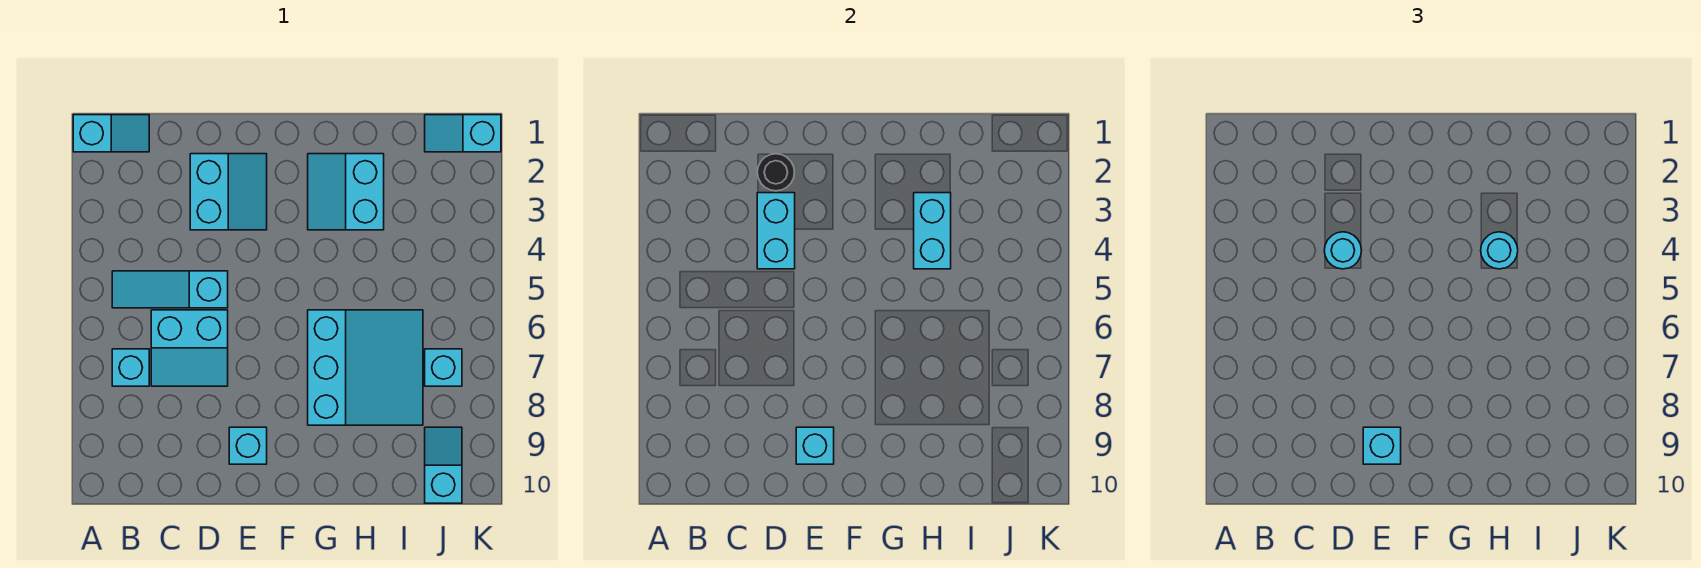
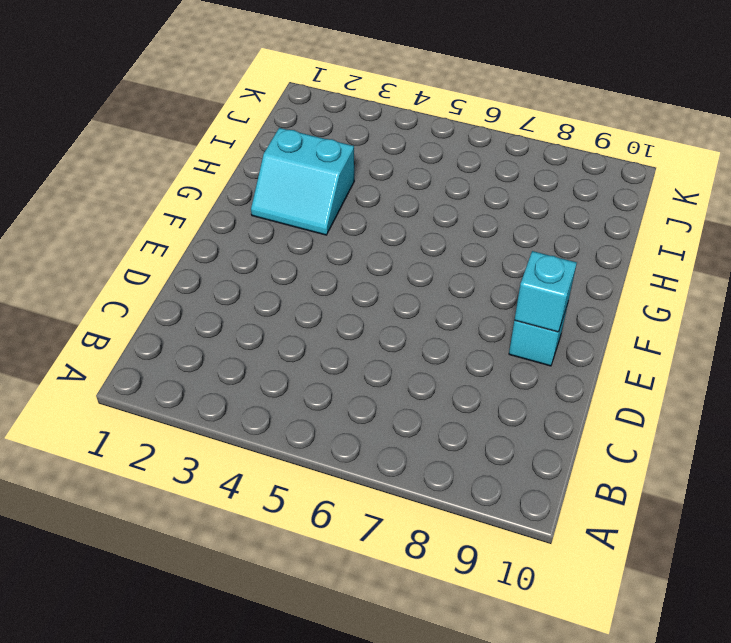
none -> cyan slope A1:B1 level 1 top A
none -> cyan slope B5:D5 level 1 top D
none -> cyan brick B7 level 1

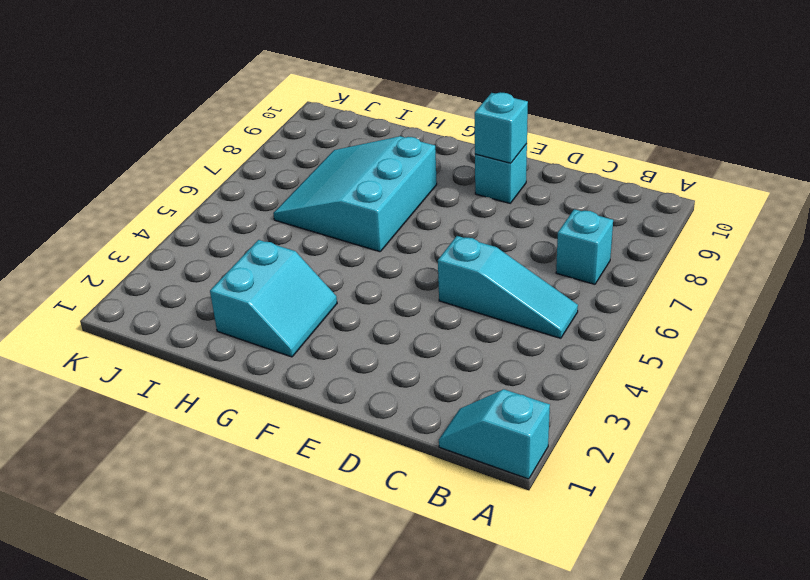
none -> cyan slope C6:D7 level 1 top 6
none -> cyan slope D2:E3 level 1 top D
none -> cyan slope J1:K1 level 1 top K

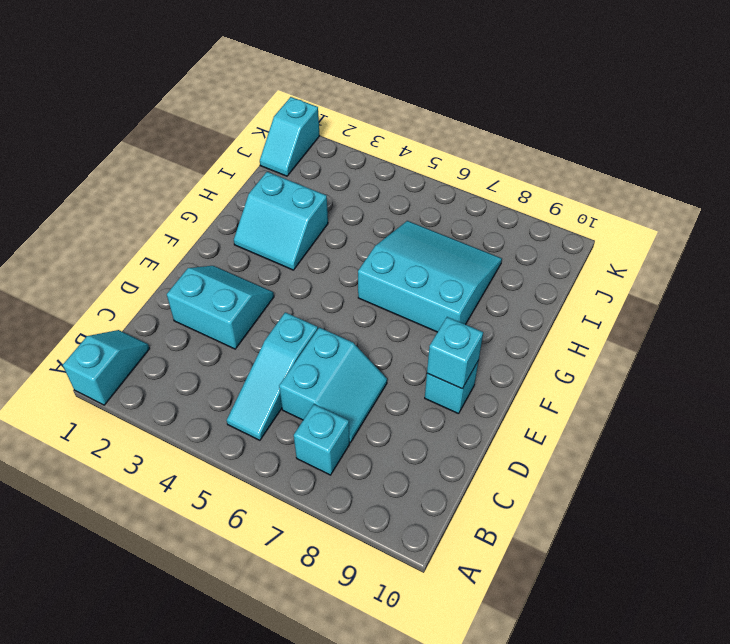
none -> cyan brick J7 level 1
none -> cyan slope J9:J10 level 1 top 10
none -> black round brick D2 level 2

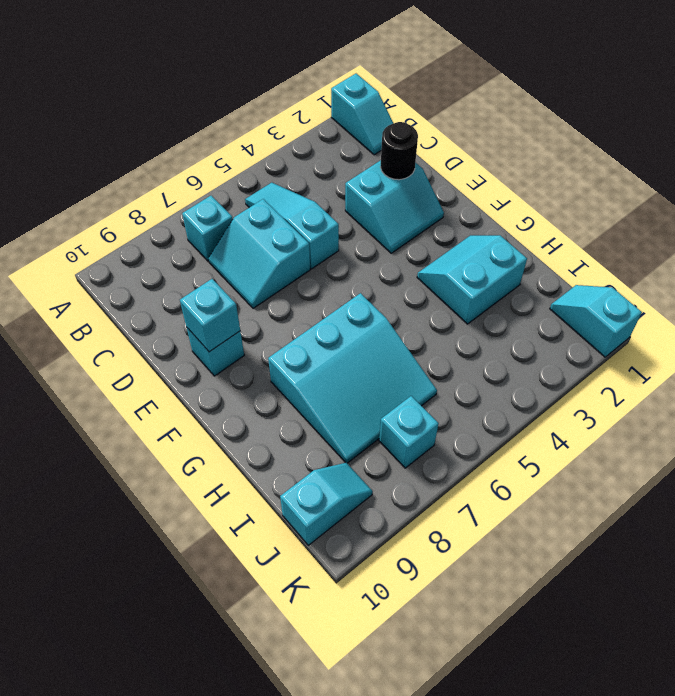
none -> cyan brick D3:D4 level 2
none -> cyan brick H3:H4 level 2
none -> cyan round brick D4 level 3

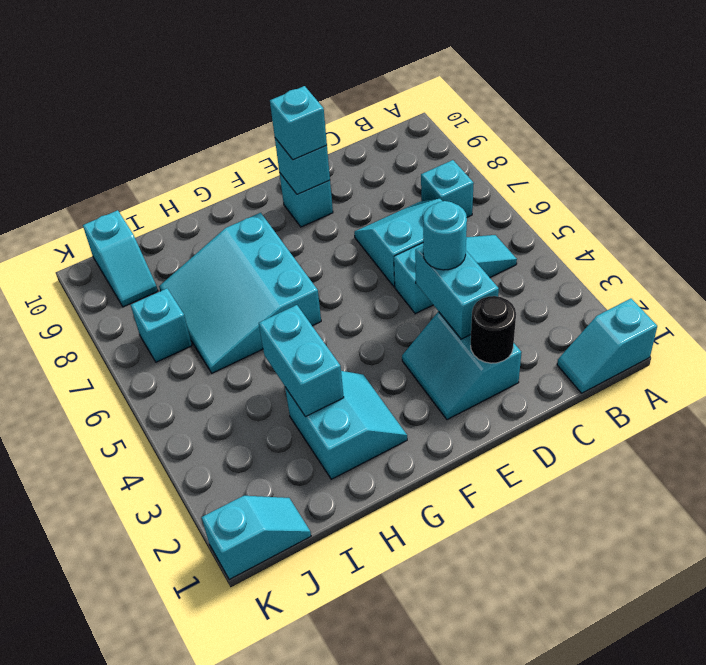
none -> cyan round brick H4 level 3

